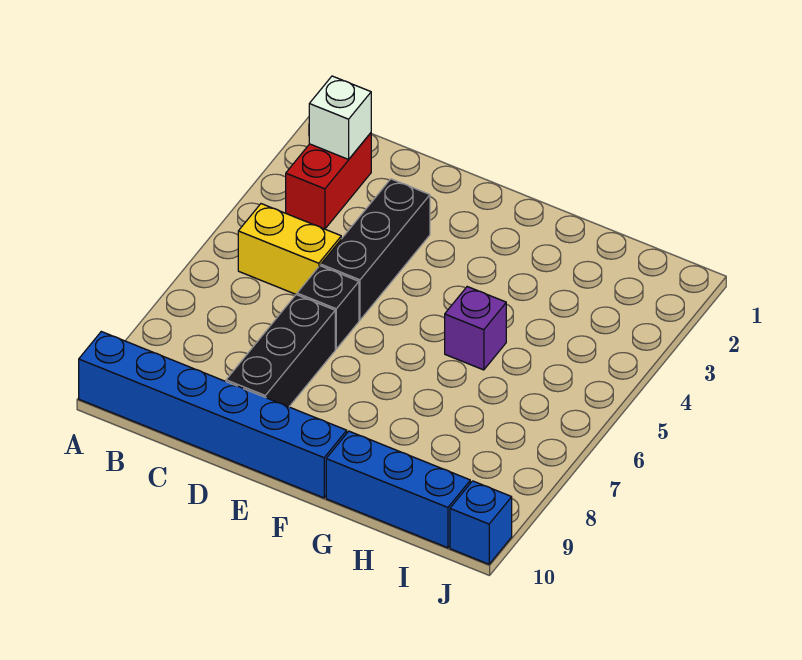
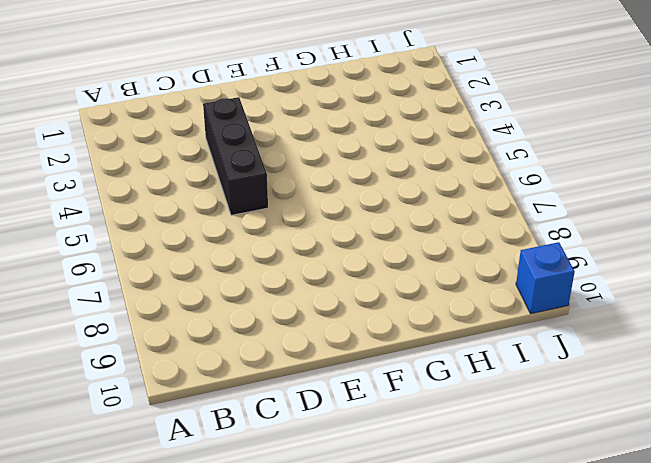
none -> blue brick A10:F10 level 1
none -> red brick B2:B3 level 1

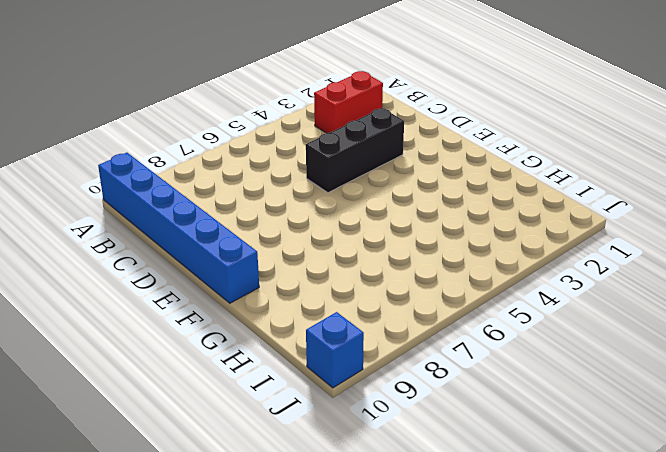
none -> yellow brick B5:C5 level 1
none -> black brick D6 level 1

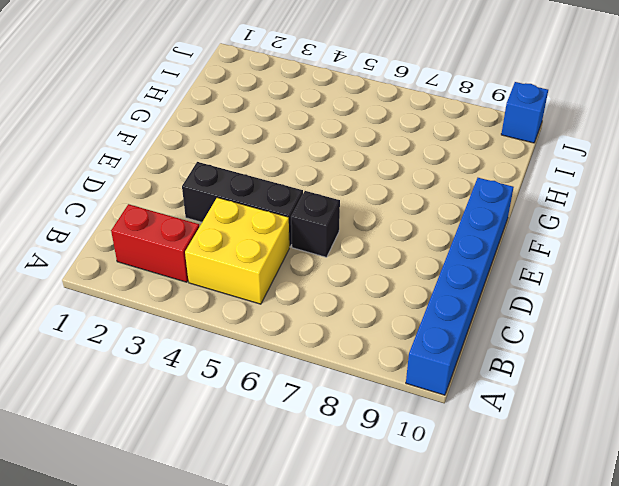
yellow brick B4:C5 level 1 -> yellow brick B5:C5 level 1
none -> black brick D7:D9 level 1
none -> purple brick G5 level 1

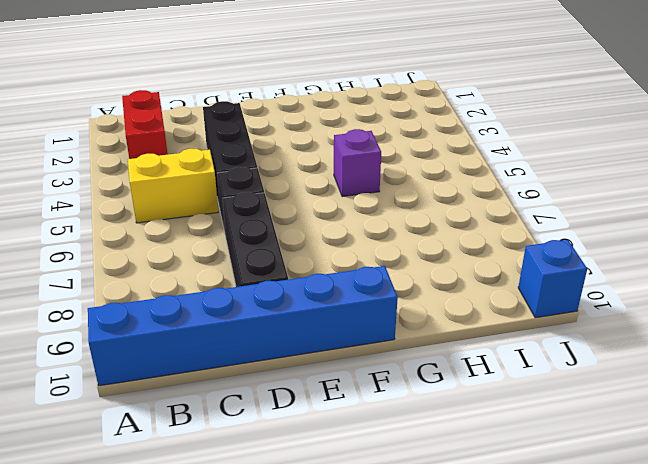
none -> blue brick G10:I10 level 1
none -> white brick B2 level 2

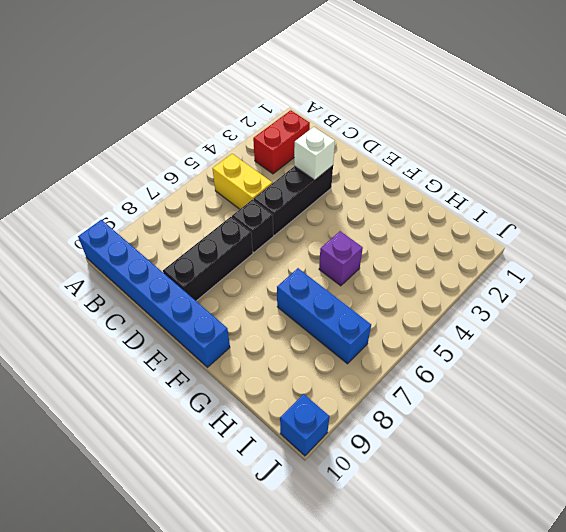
white brick D3 level 2 -> white brick B2 level 2
blue brick G7:I7 level 1 -> blue brick G10:I10 level 1

